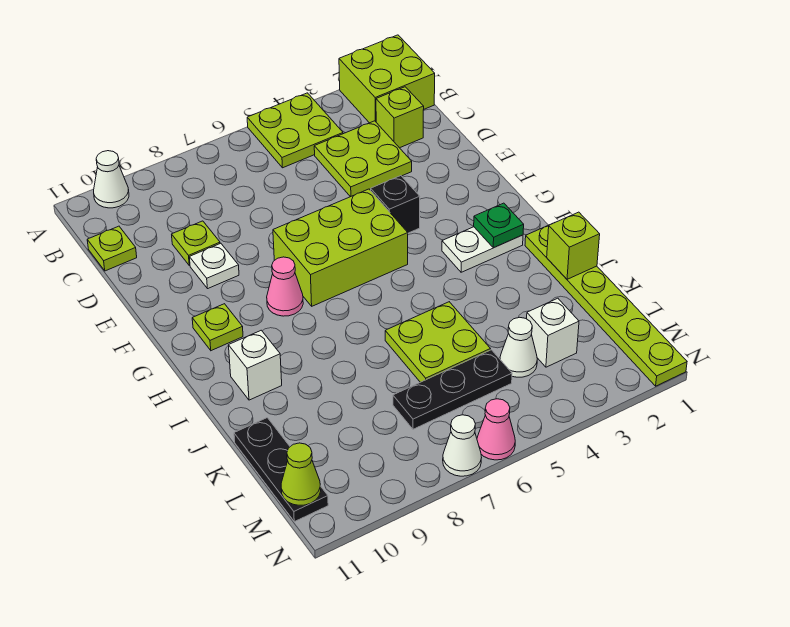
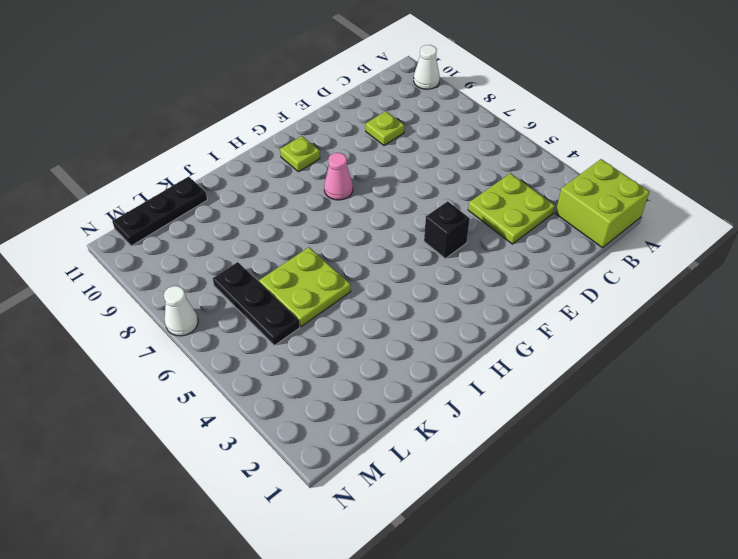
none -> lime plate A4:B5 level 1
none -> lime brick C2 level 1
none -> lime plate C11 level 1

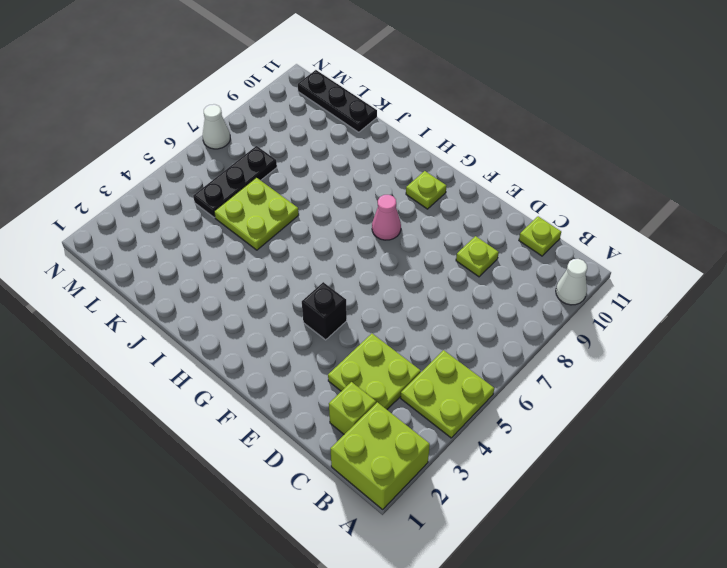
none -> white plate E9 level 1
none -> lime brick F5:G7 level 1
none -> white plate H2:H3 level 1

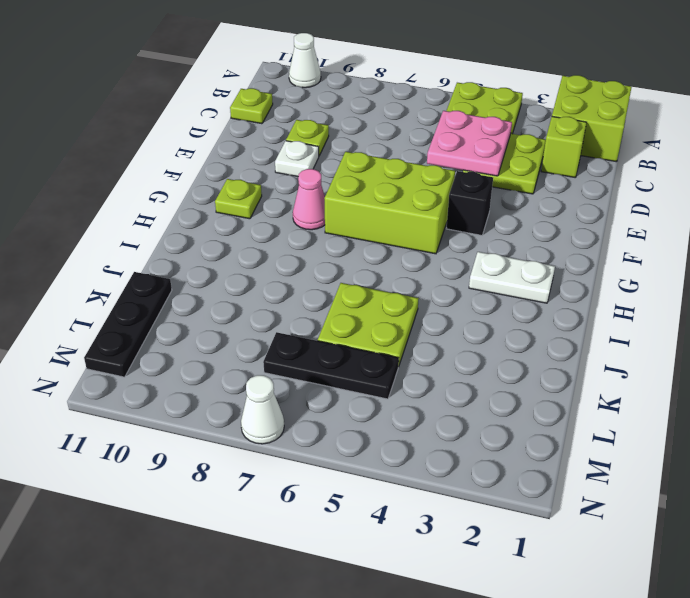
pink plate C4:D5 level 2 -> none
none -> lime plate I1:N1 level 1
none -> white brick I10 level 1
none -> white brick L3 level 1

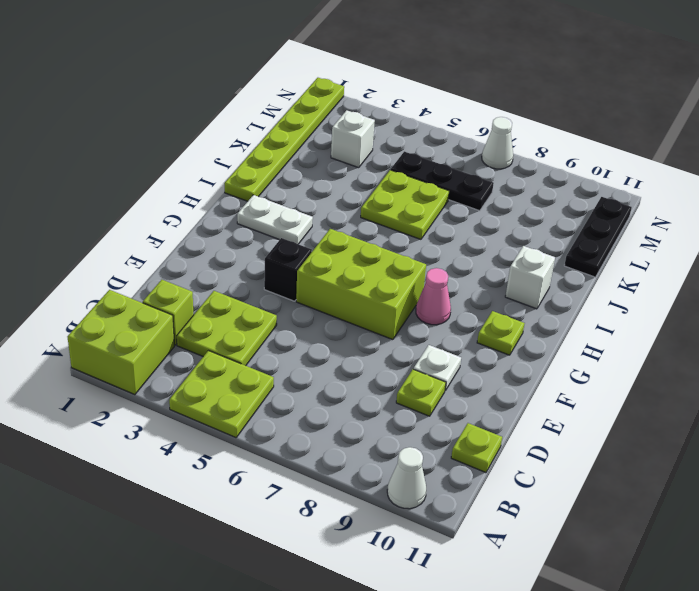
none -> white cone L4 level 1
none -> pink cone N6 level 1
none -> green plate H2 level 2

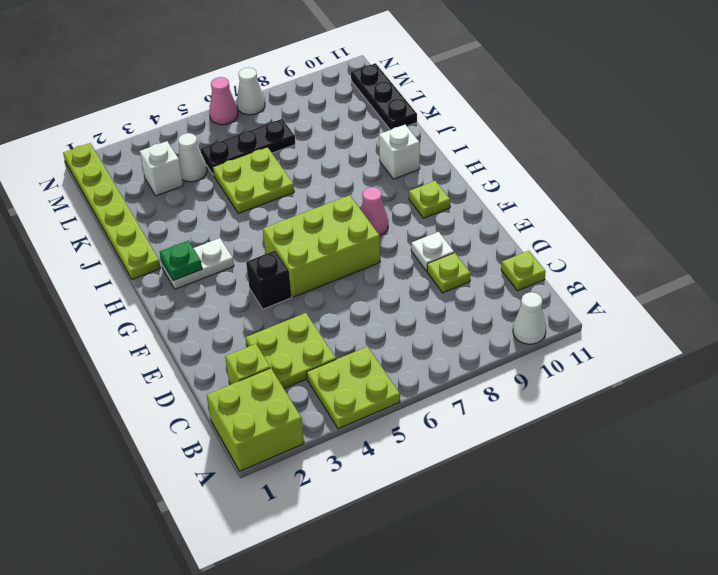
none -> lime brick J1 level 2
none -> lime cone M11 level 2

